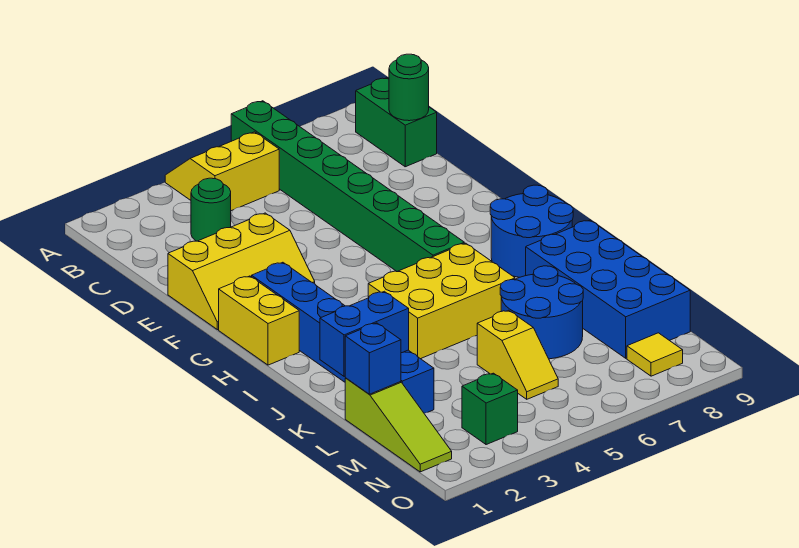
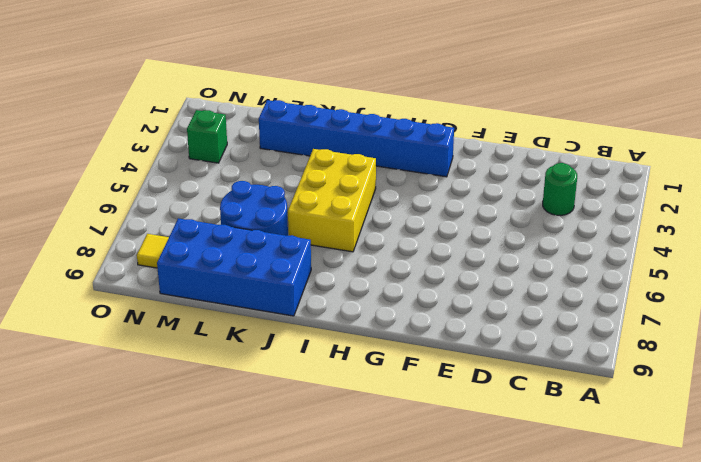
none -> yellow slope A4:B5 level 1 top B
none -> green brick A6:H6 level 1
none -> green brick B9:C9 level 1

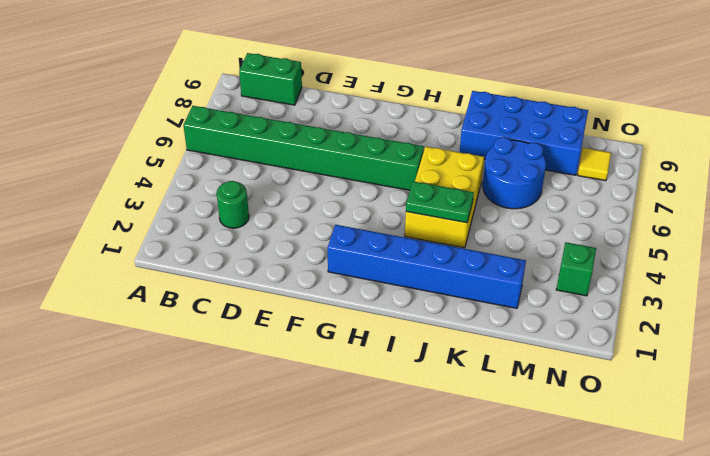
green plate I4:J4 level 2 -> none
none -> yellow slope A4:B5 level 1 top B
none -> yellow slope E1:F3 level 1 top E
none -> yellow brick G1:H1 level 1

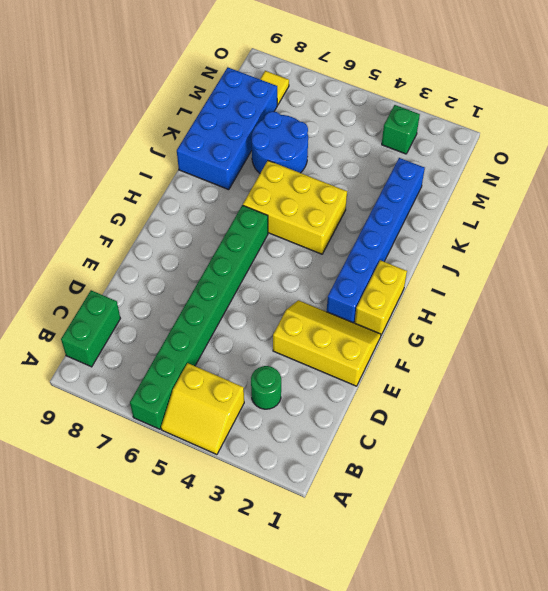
none -> blue round brick H8:I9 level 1
none -> lime slope L1:N1 level 1 top L
none -> yellow slope L5:M5 level 1 top L

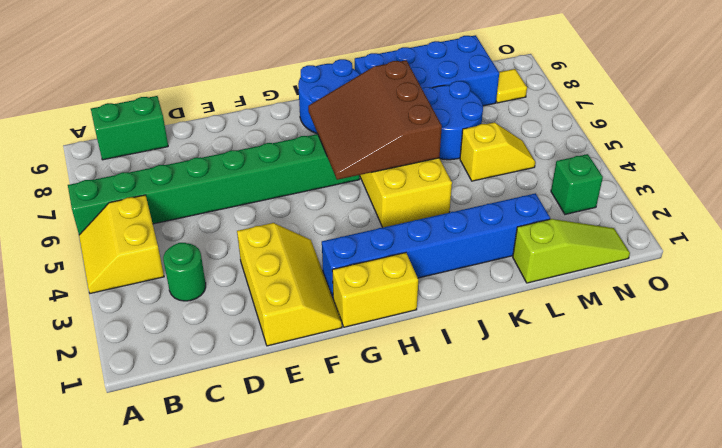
brown slope H5:J7 level 2 top J -> none
none -> green round brick C9 level 2
none -> blue brick K1:K2 level 2
none -> blue brick L1 level 2

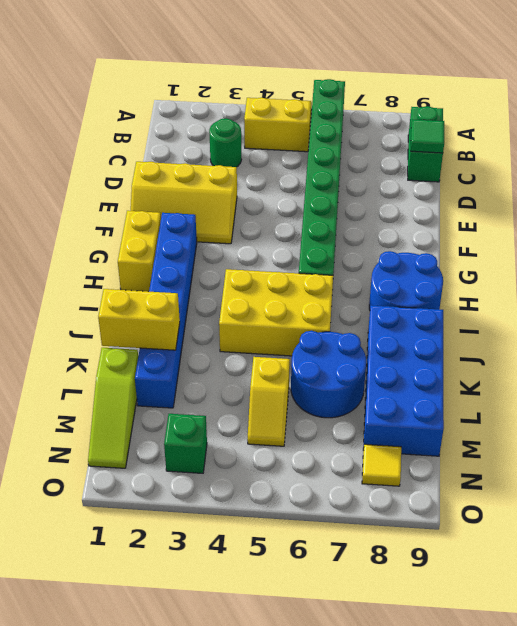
green tile C9 level 2 -> green round brick C9 level 2
yellow brick K1:K2 level 2 -> blue brick K1:K2 level 2
none -> blue brick L1 level 2

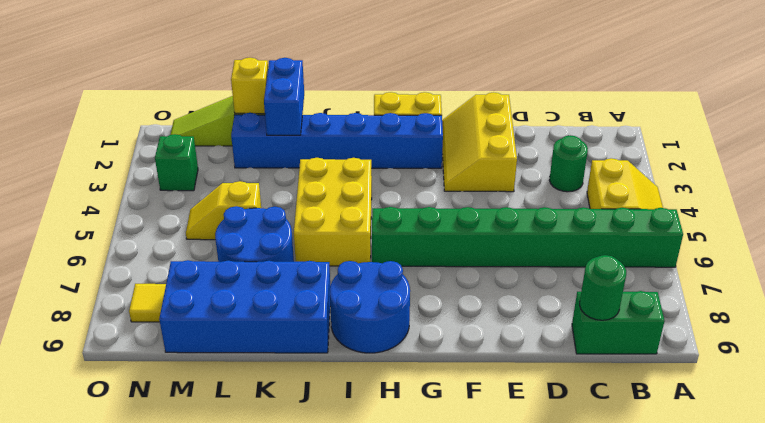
yellow brick L1 level 2 -> blue brick L1 level 2

